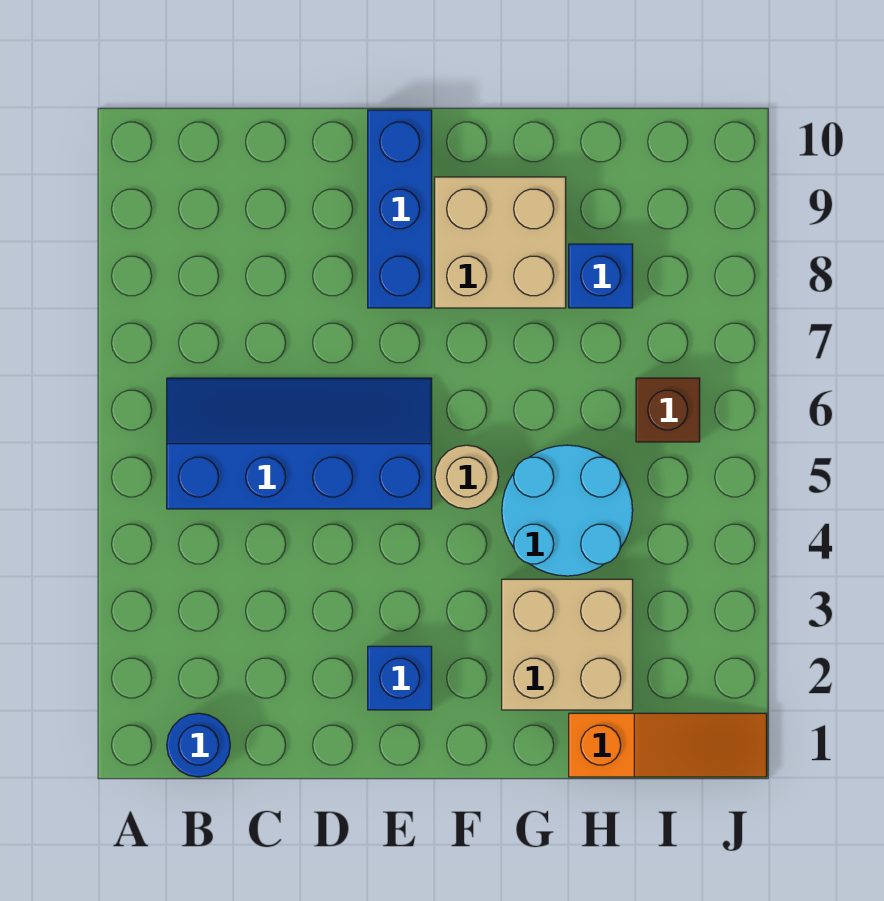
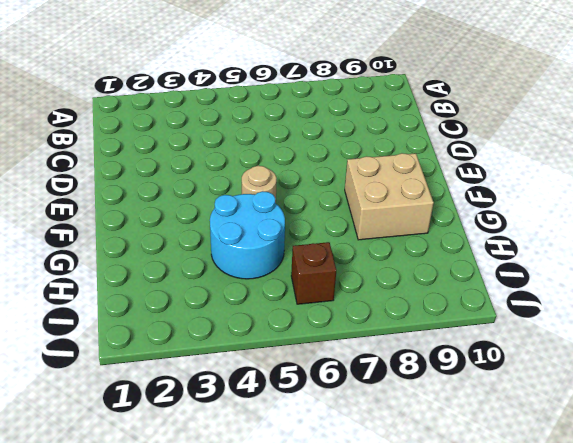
none -> blue round brick B1 level 1
none -> blue slope B5:E6 level 1 top 5

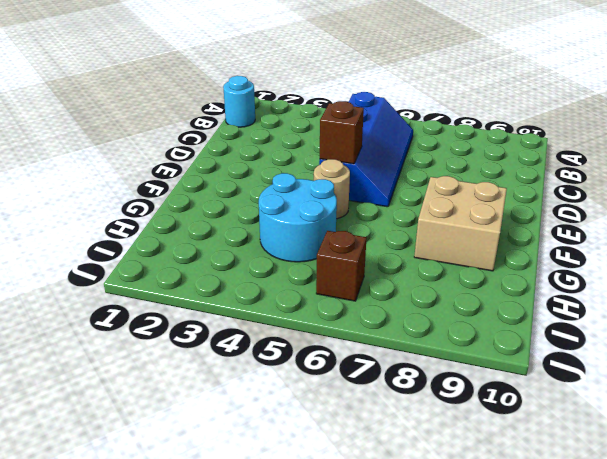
cyan round brick B1 level 1 -> blue round brick B1 level 1
brown brick E5 level 2 -> none
none -> blue brick E2 level 1
none -> blue brick E8:E10 level 1

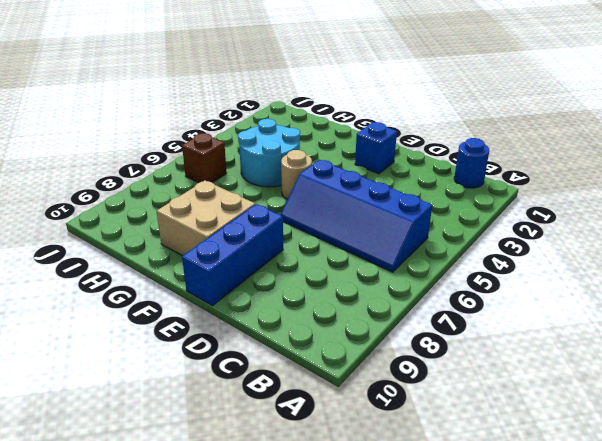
none -> tan brick G2:H3 level 1
none -> orange slope H1:J1 level 1 top H

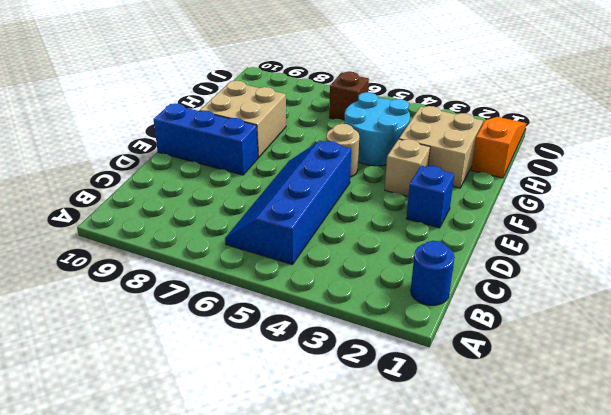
tan brick F3 level 1 -> none
none -> blue brick H8 level 1

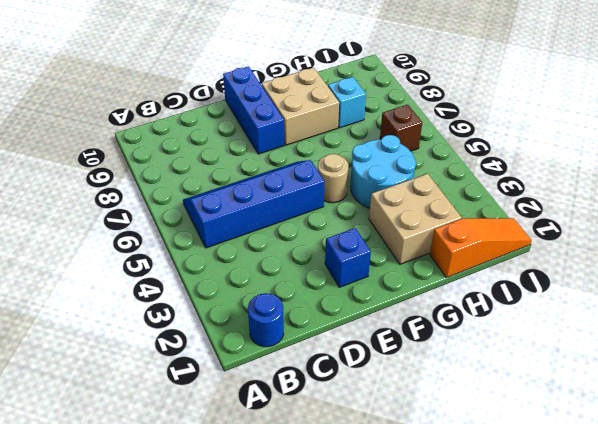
cyan brick H8 level 1 -> blue brick H8 level 1

